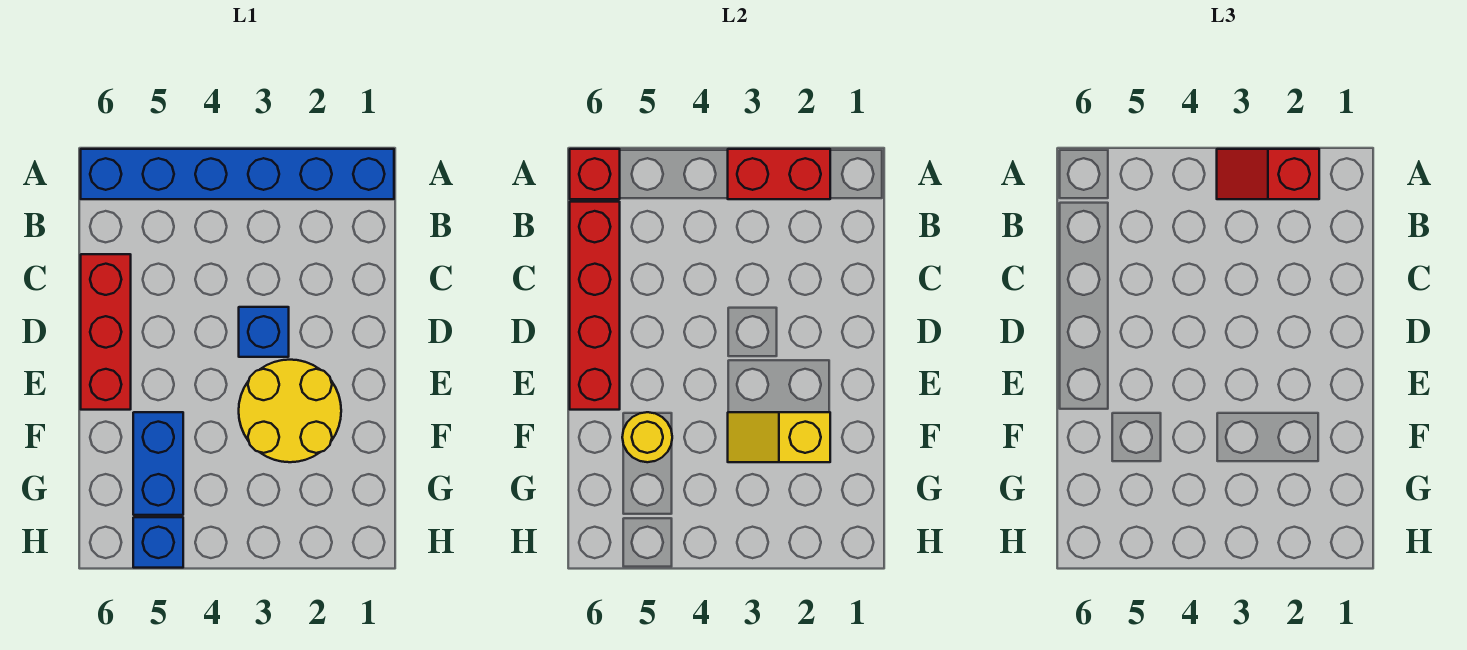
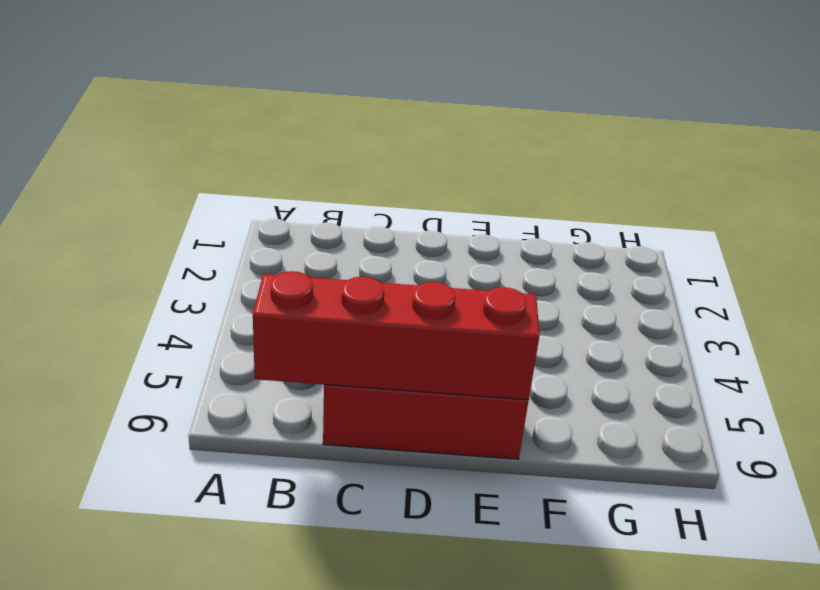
none -> blue brick A1:A6 level 1
none -> blue brick D3 level 1
none -> yellow round brick E2:F3 level 1

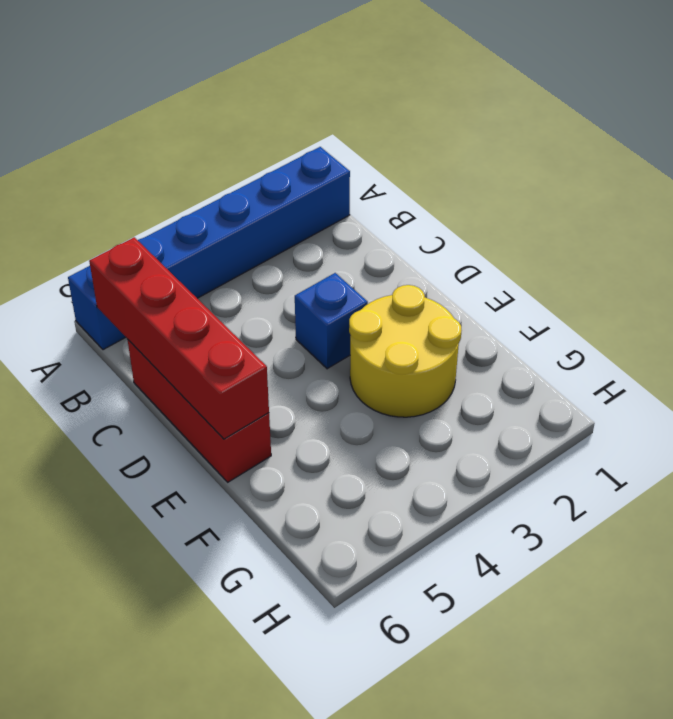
none -> blue brick F5:G5 level 1
none -> blue brick H5 level 1
none -> red brick A2:A3 level 2

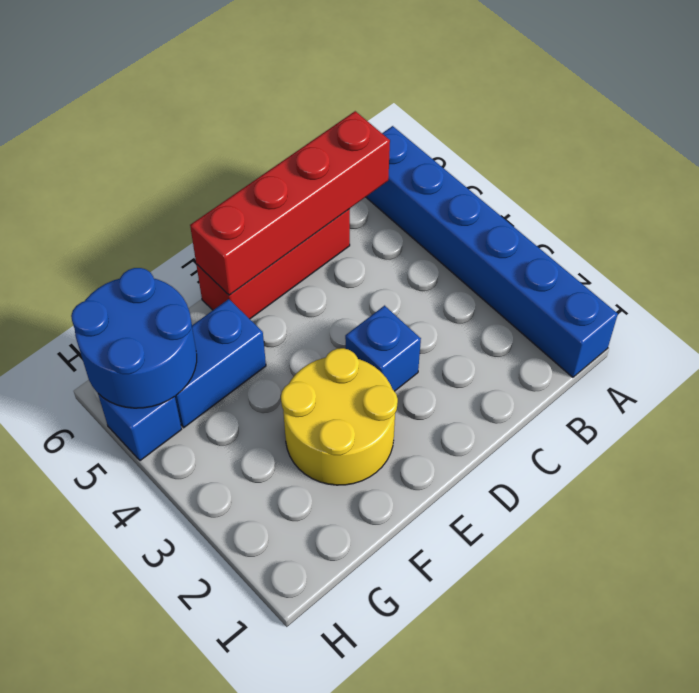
blue round brick G5:H6 level 2 -> none
none -> red brick A2:A3 level 2
none -> red brick A6 level 2
none -> yellow slope F2:F3 level 2 top 2

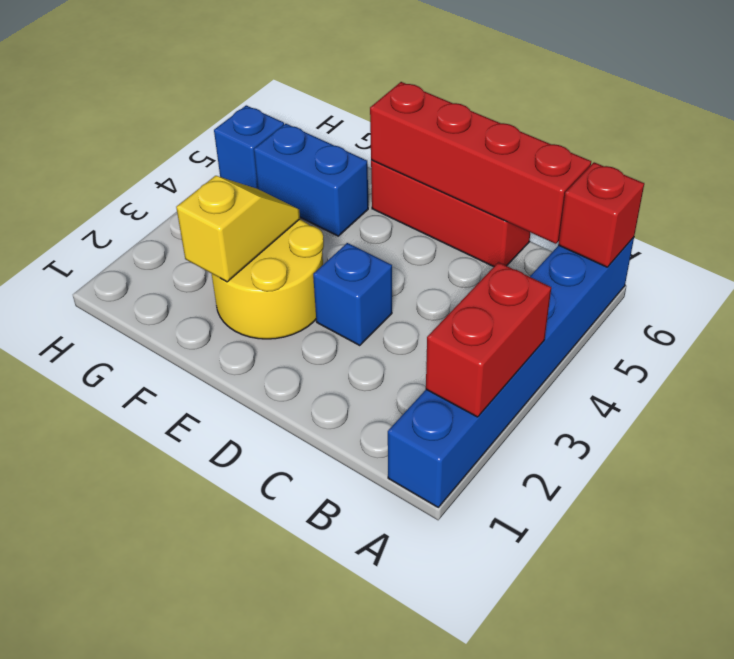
none -> yellow round brick F5 level 2
none -> red slope A2:A3 level 3 top 2

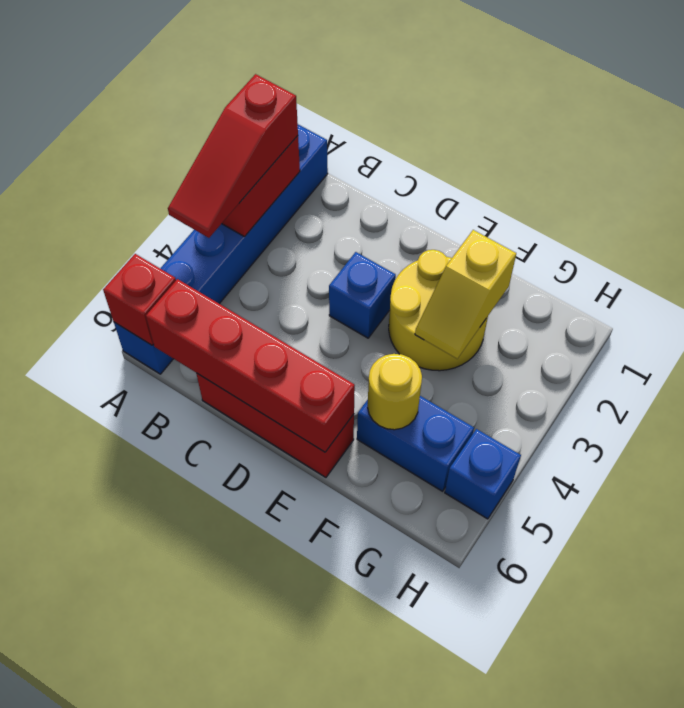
red slope A2:A4 level 3 top 2 -> red slope A2:A3 level 3 top 2

